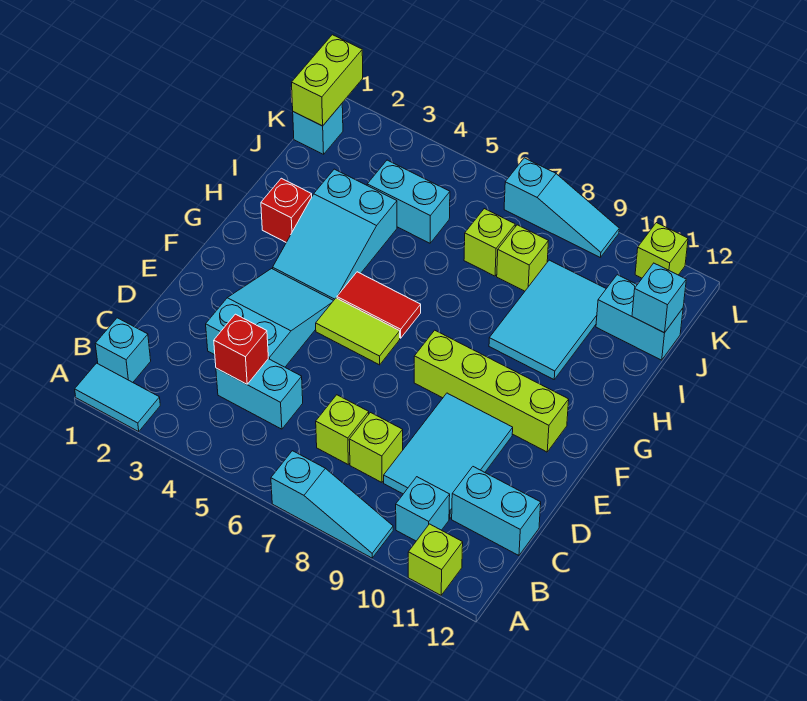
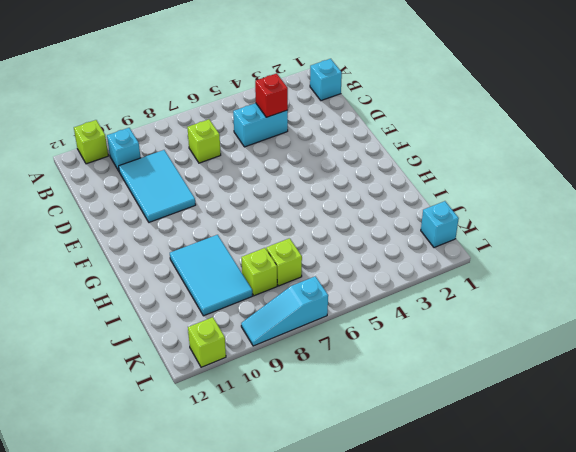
none -> cyan tile A1:A2 level 1
none -> cyan slope A7:A9 level 1 top 7
none -> lime brick C8 level 1

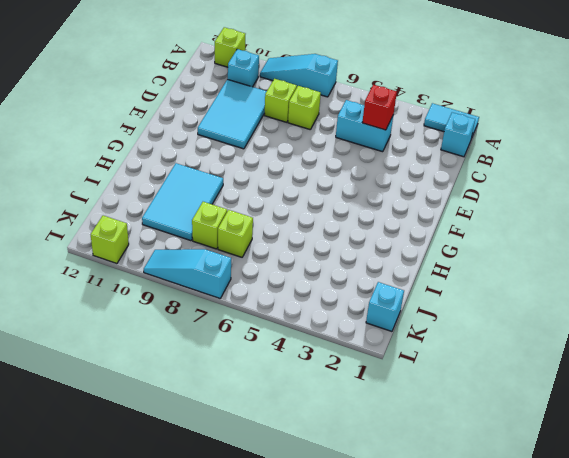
none -> cyan brick C11:C12 level 1
none -> cyan slope D3:F4 level 1 top D
none -> lime tile F5:F6 level 1

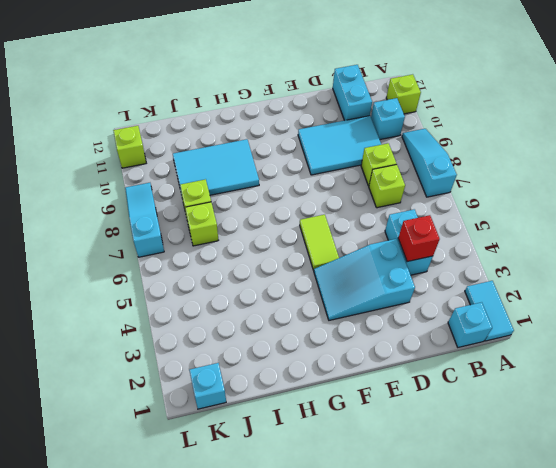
none -> lime brick F8:F11 level 1
none -> cyan slope G3:I4 level 1 top I
none -> red tile G5:G6 level 1

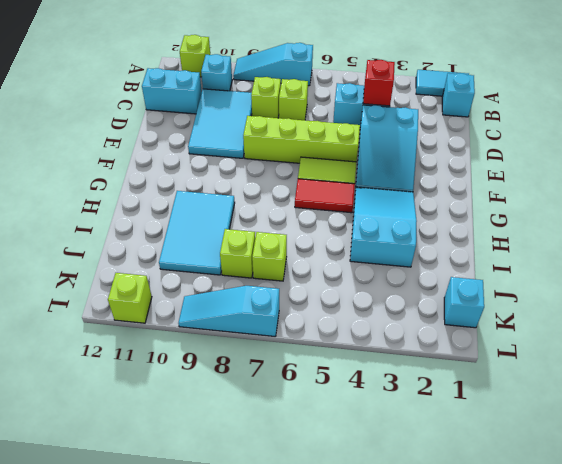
lime brick E5:E8 level 1 -> lime brick F8:F11 level 1
none -> red brick H2 level 1
none -> cyan brick J4:J5 level 1
none -> cyan brick J11:J12 level 1

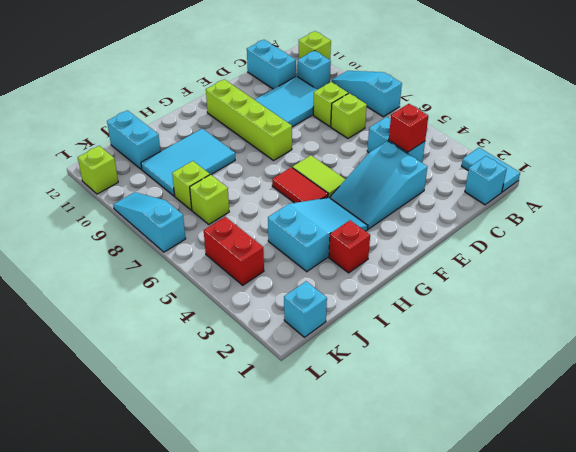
red brick K4:K5 level 1 -> none
none -> cyan brick J4:J5 level 1
none -> cyan brick J12 level 2
none -> lime brick K1:L1 level 2

